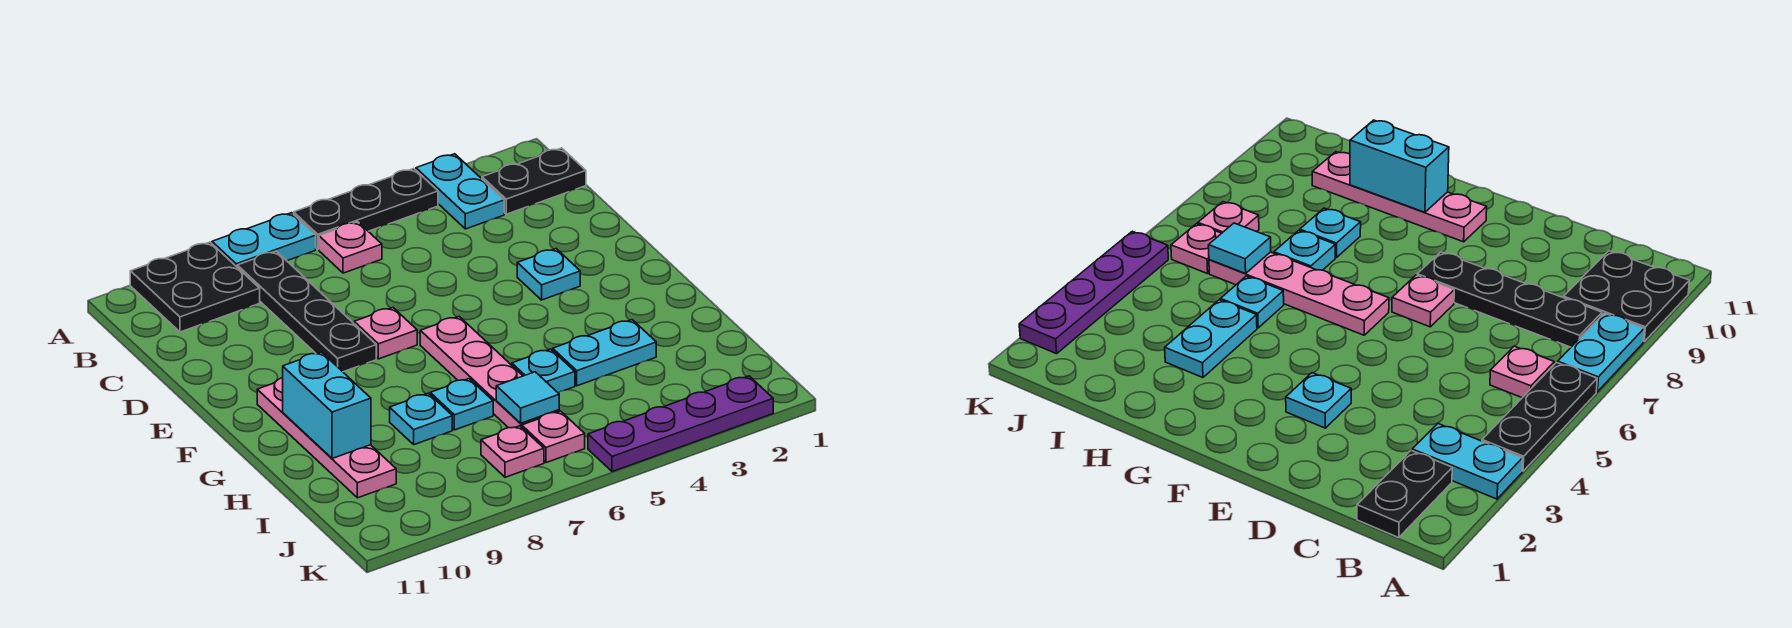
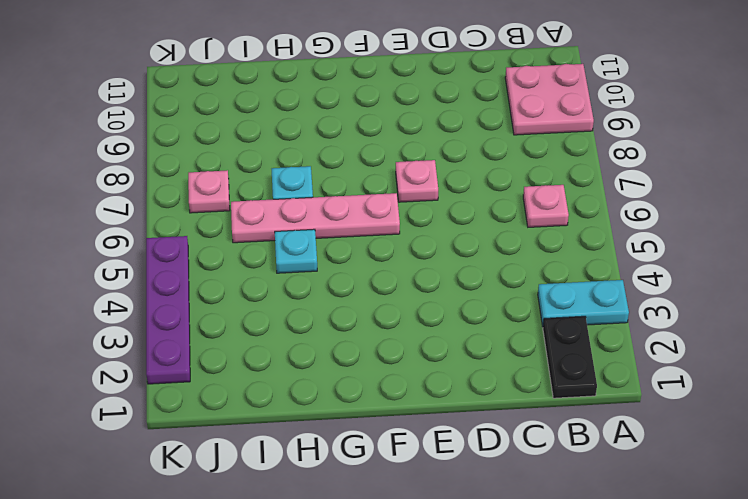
pink plate A9:B10 level 1 -> black plate A9:B10 level 1
none -> black plate A4:A6 level 1
none -> cyan plate A7:A8 level 1
none -> black plate B8:E8 level 1

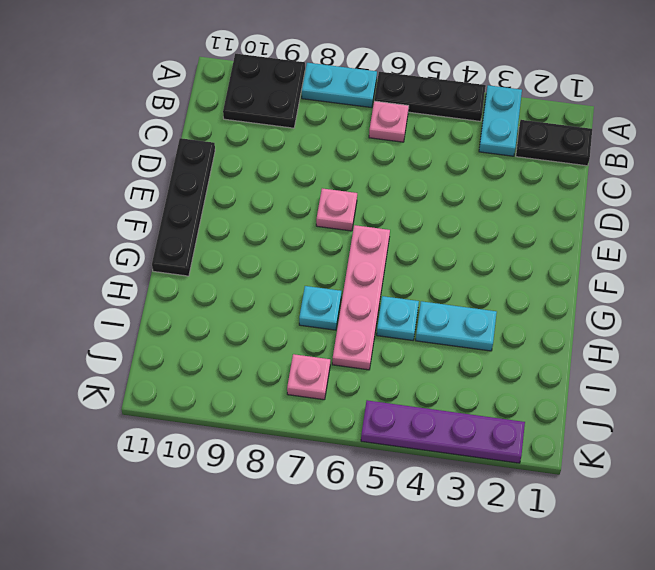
black plate D11:G11 level 1 -> black plate B8:E8 level 1
none -> cyan plate E3 level 1
none -> pink plate F10:I10 level 1
none -> cyan plate H8 level 1

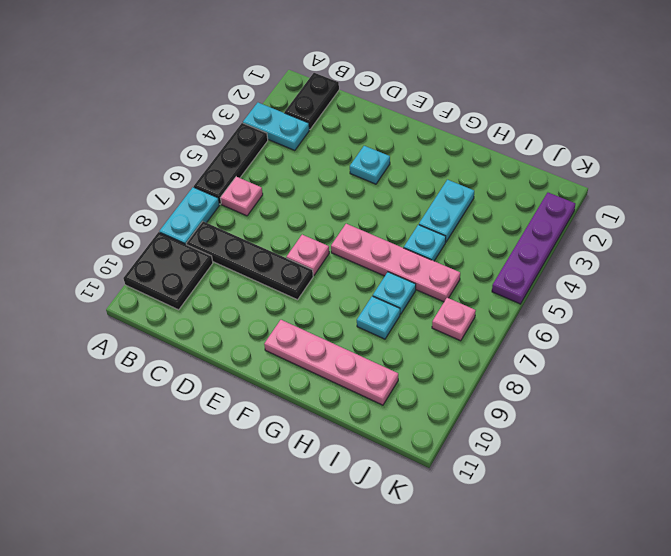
none -> pink plate J6 level 1
none -> cyan brick G10:H10 level 2
none -> cyan tile I6 level 2

